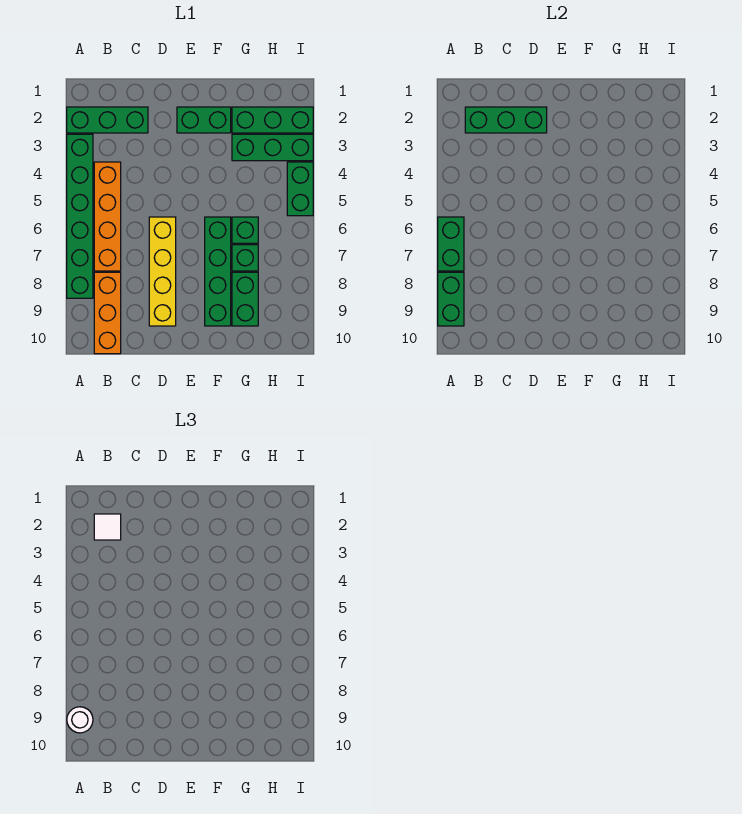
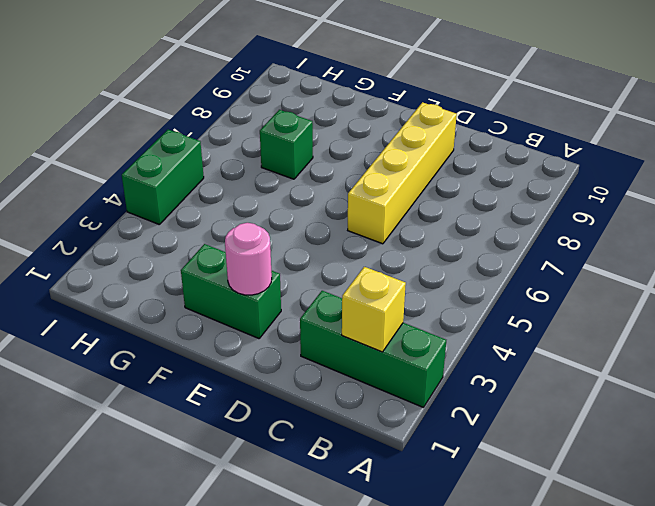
yellow brick B2 level 2 -> green brick B2:D2 level 2
pink round brick E2 level 2 -> none
none -> green brick A3:A8 level 1
none -> orange brick B4:B7 level 1
none -> orange brick B8:B10 level 1

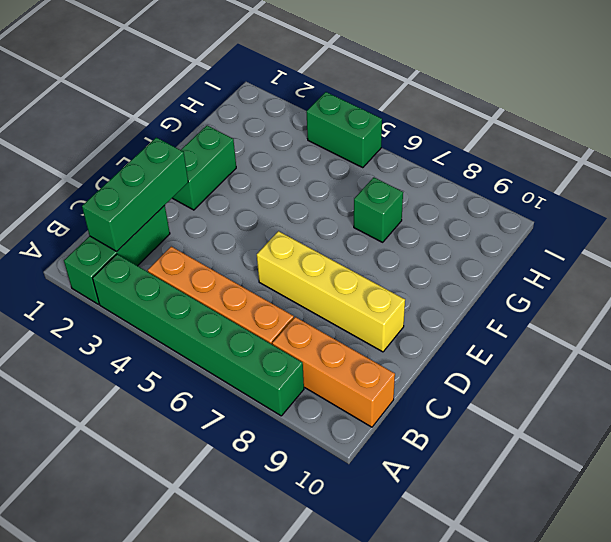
none -> green brick F6:F9 level 1
none -> green brick G2:I2 level 1
none -> green brick G3:I3 level 1

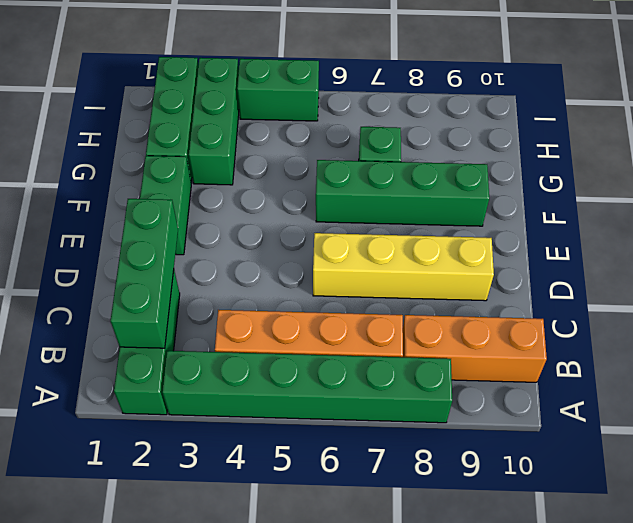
none -> green brick G6 level 1
none -> green brick G8:G9 level 1
none -> green brick A6:A7 level 2

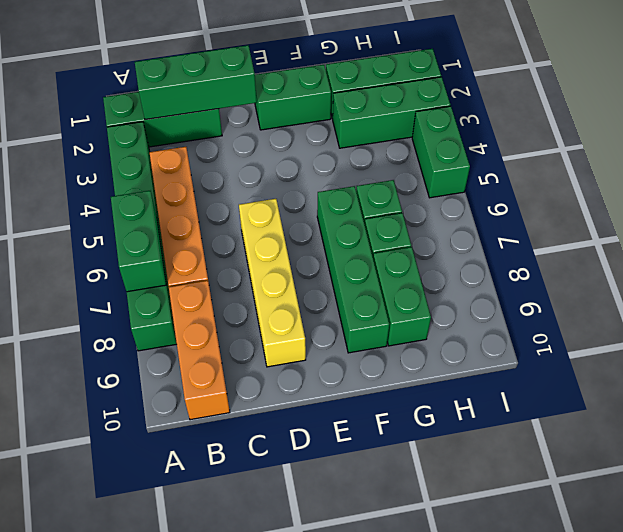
none -> green brick A8:A9 level 2
none -> white round brick A9 level 3
none -> white tile B2 level 3

